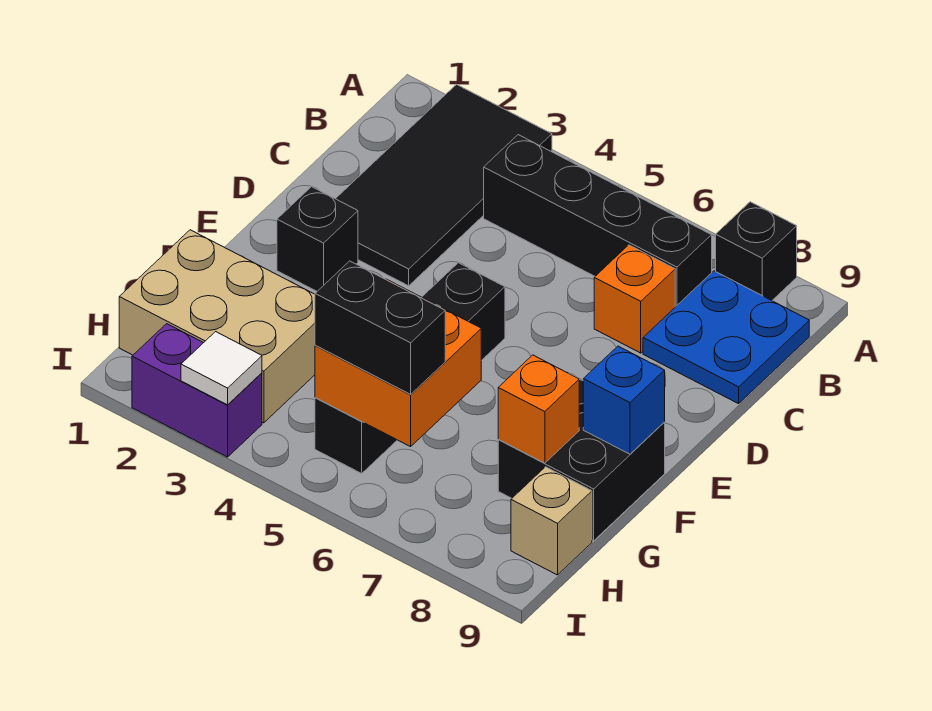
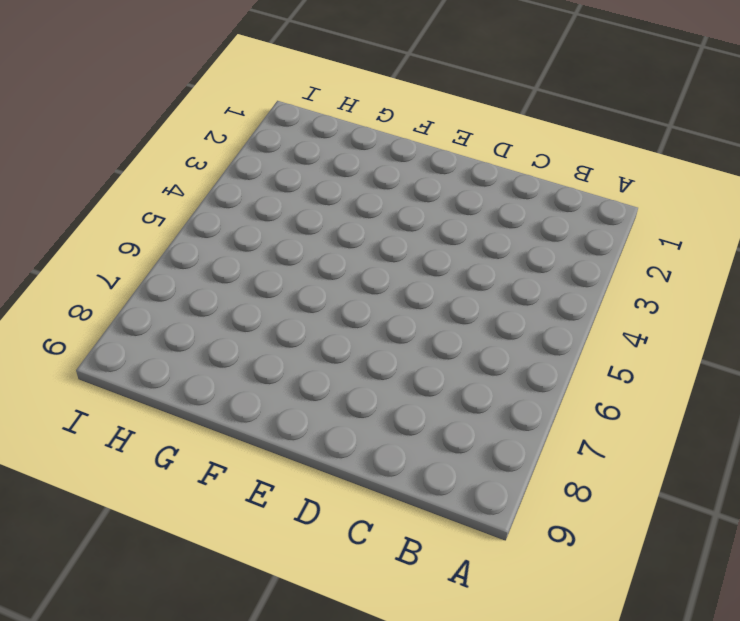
none -> black tile A2:D3 level 1
none -> black brick A8 level 1
none -> black brick B4:B7 level 1

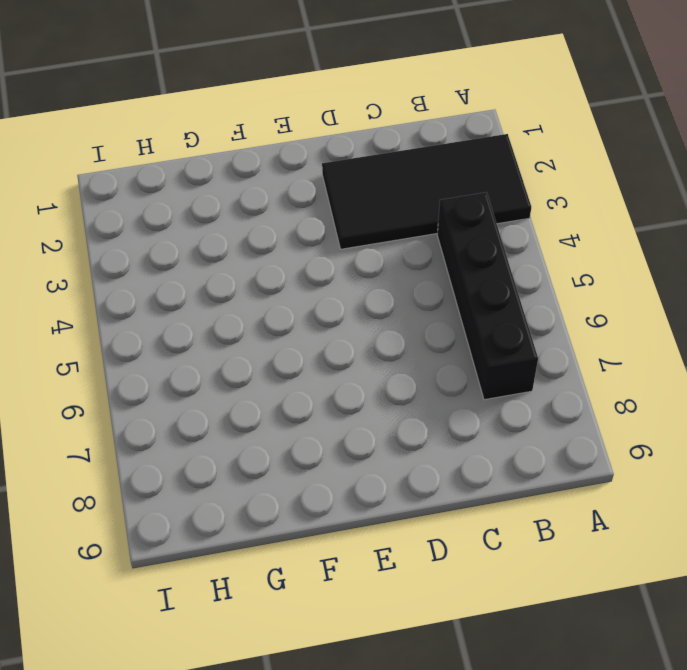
none -> black brick A8 level 1
none -> blue plate B8:C9 level 1
none -> orange brick C7 level 1

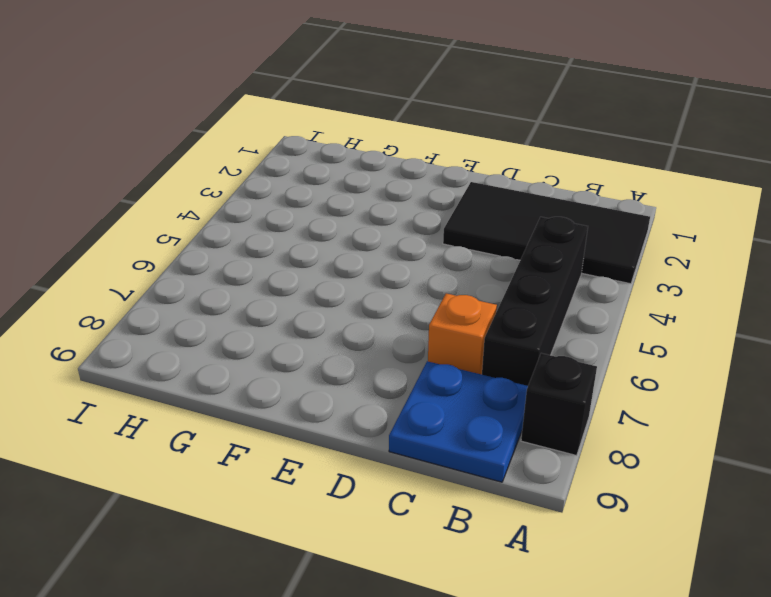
none -> black brick E2 level 1
none -> black brick E5:H5 level 1
none -> black brick F8:G9 level 1

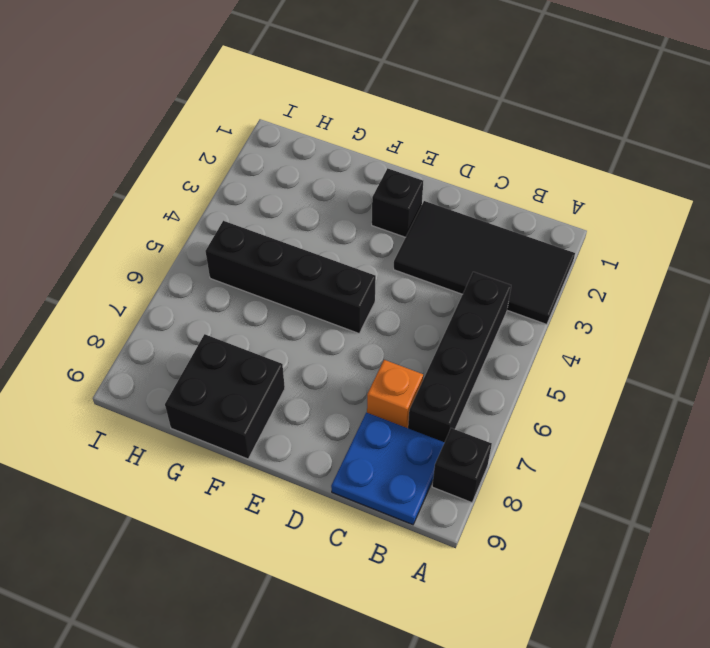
none -> tan brick G1:H3 level 1
none -> tan brick H9 level 1
none -> purple brick I2:I3 level 1

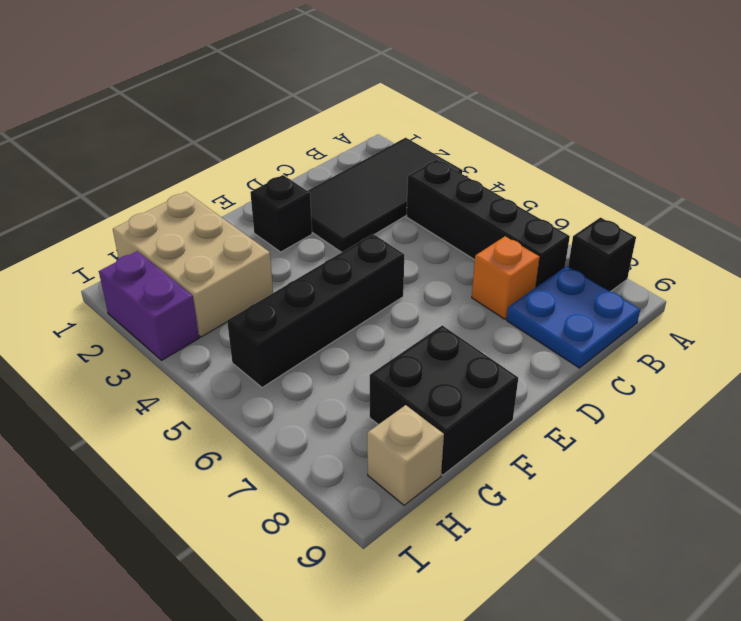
none -> blue brick F9 level 2
none -> orange brick G5:H6 level 2
none -> orange brick G8 level 2

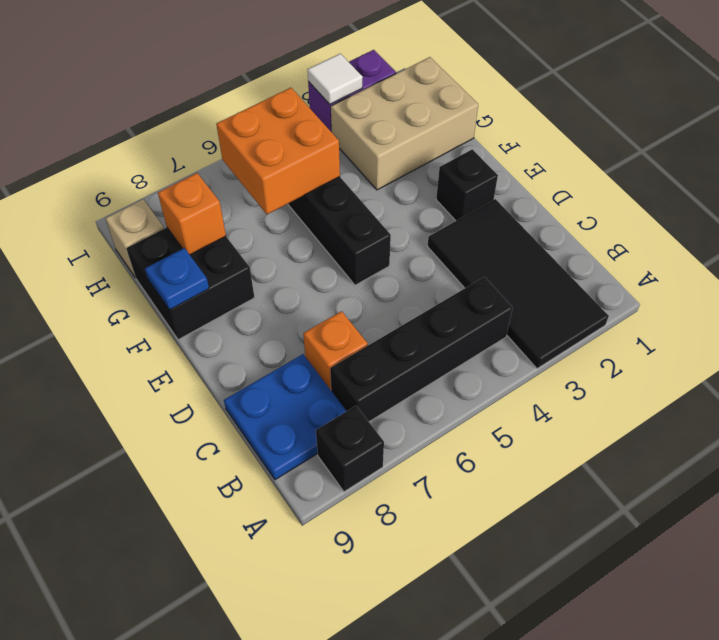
blue plate F9 level 2 -> blue brick F9 level 2
none -> black brick H5:H6 level 3

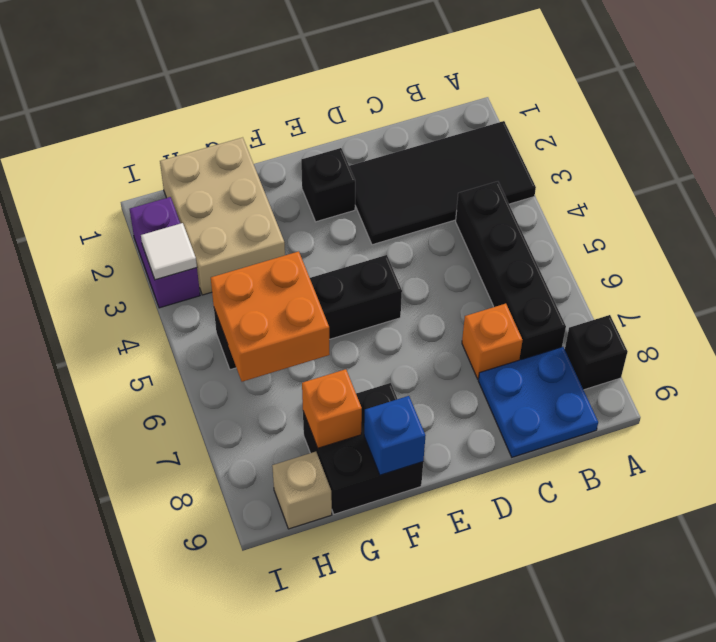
none -> black brick H5:H6 level 3

